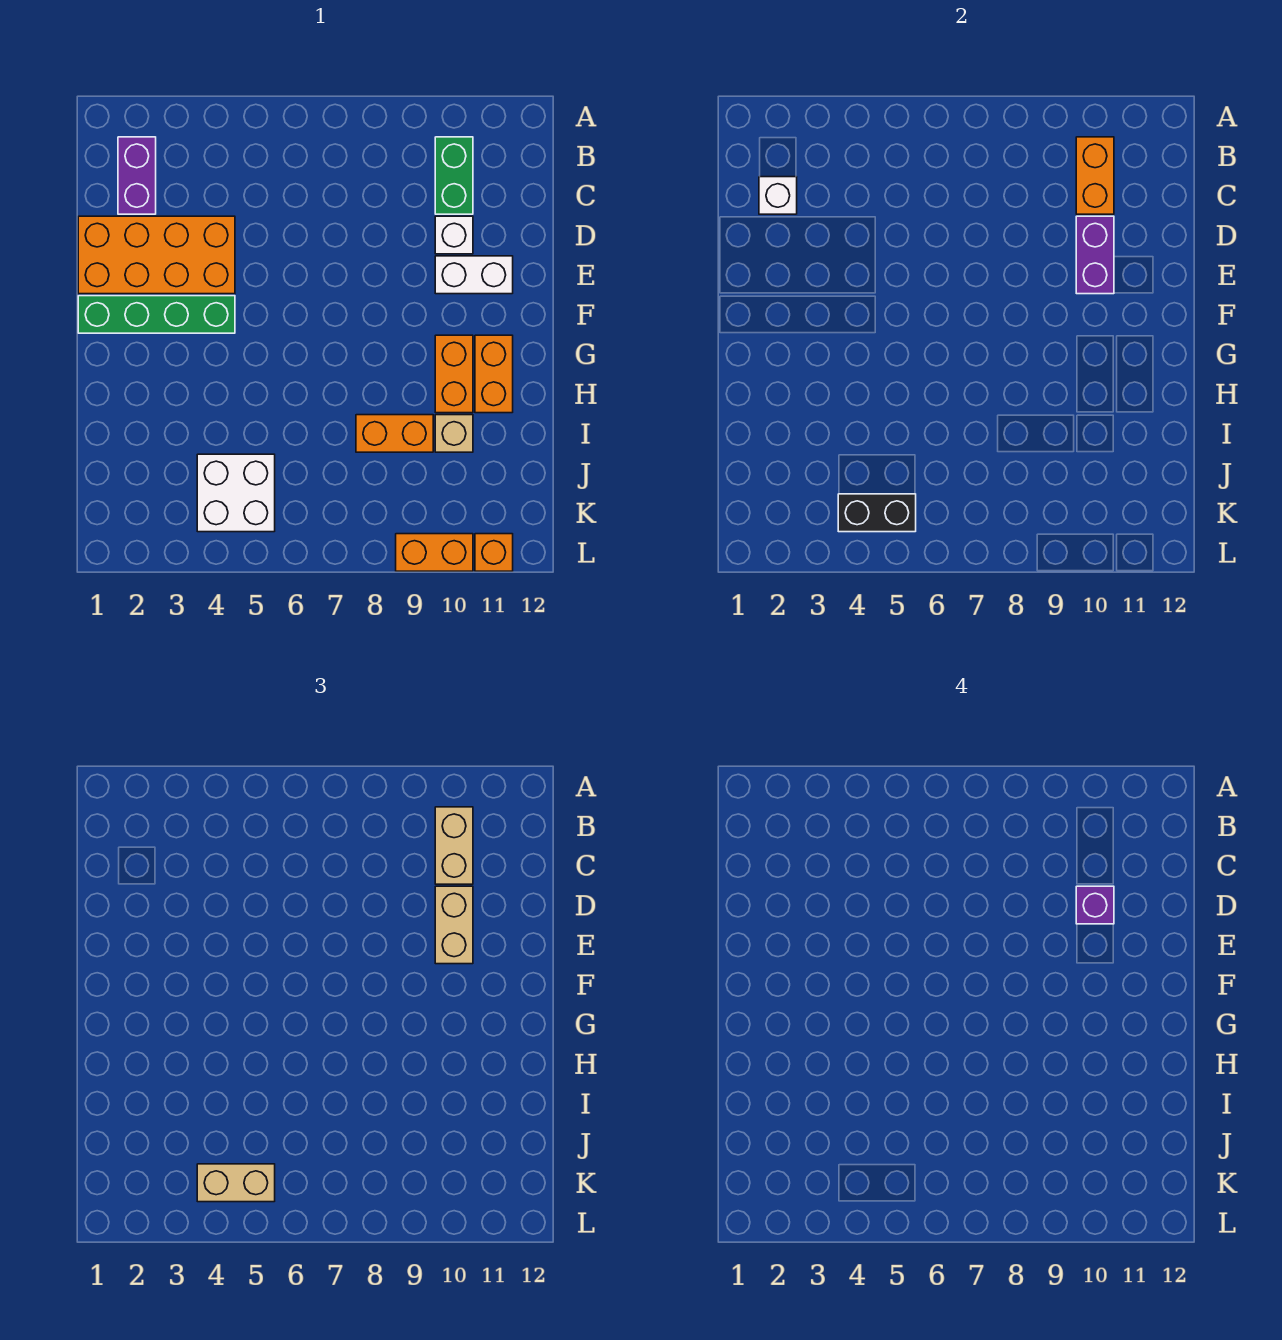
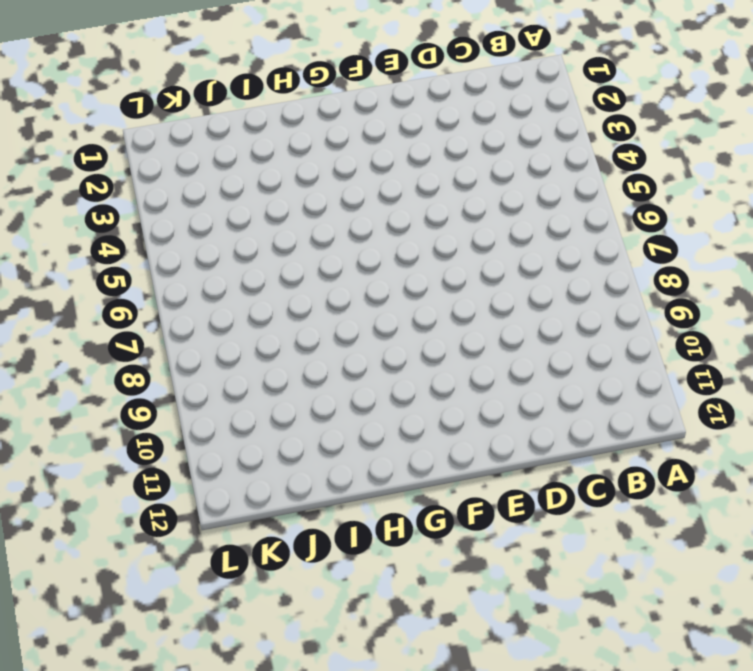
none -> purple brick B2:C2 level 1
none -> green brick B10:C10 level 1
none -> orange brick D1:E4 level 1

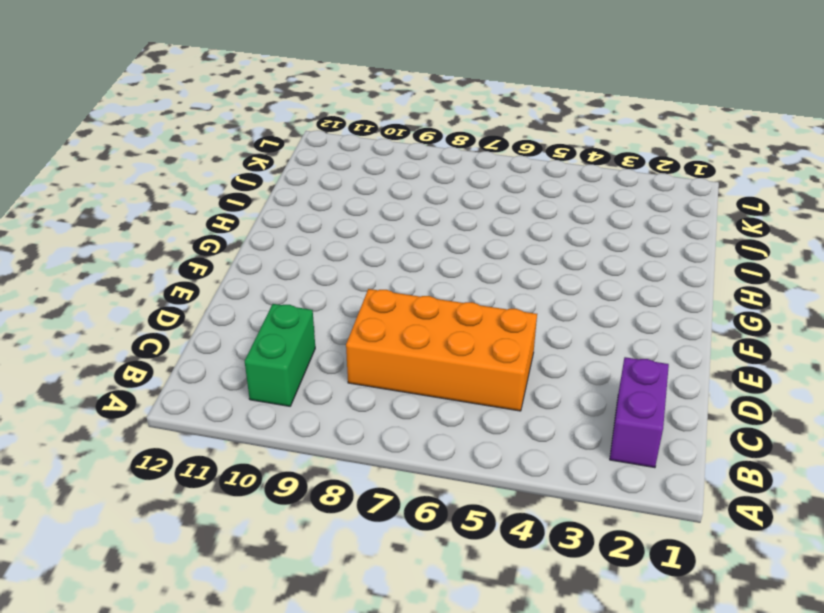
orange brick C5:D8 level 1 -> orange brick D1:E4 level 1
none -> white brick D10 level 1
none -> white brick E10:E11 level 1
none -> green brick F1:F4 level 1

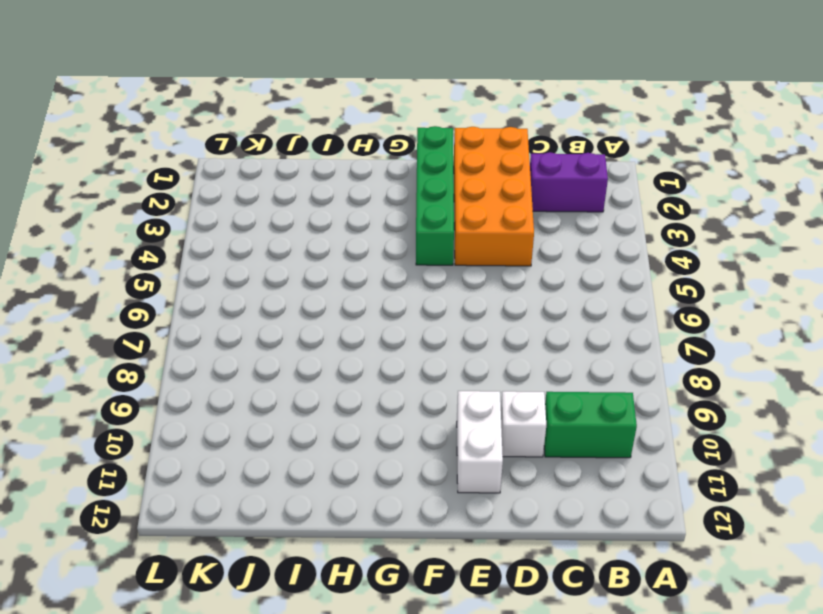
none -> orange brick G10:H10 level 1
none -> orange brick G11:H11 level 1
none -> orange brick I8:I9 level 1

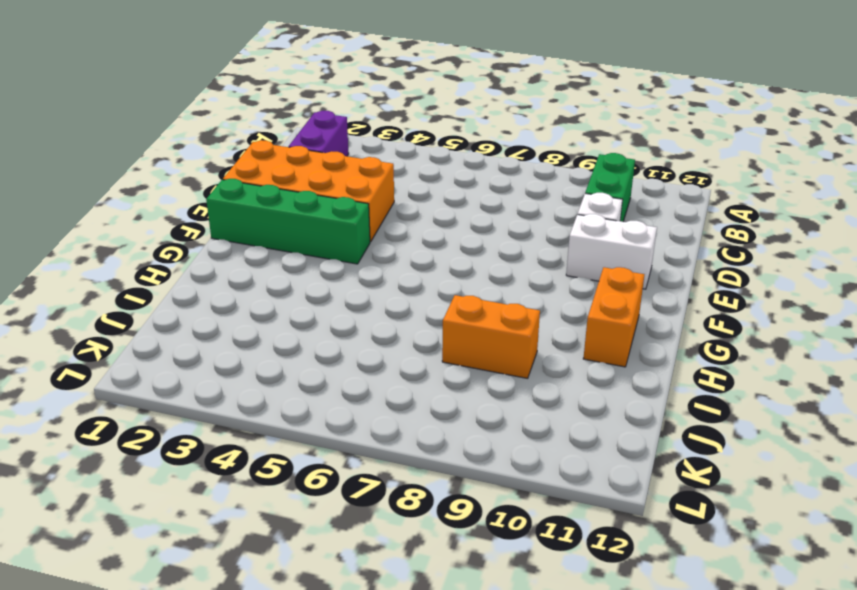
none -> orange brick G10:H10 level 1
none -> tan brick I10 level 1
none -> white brick J4:K5 level 1

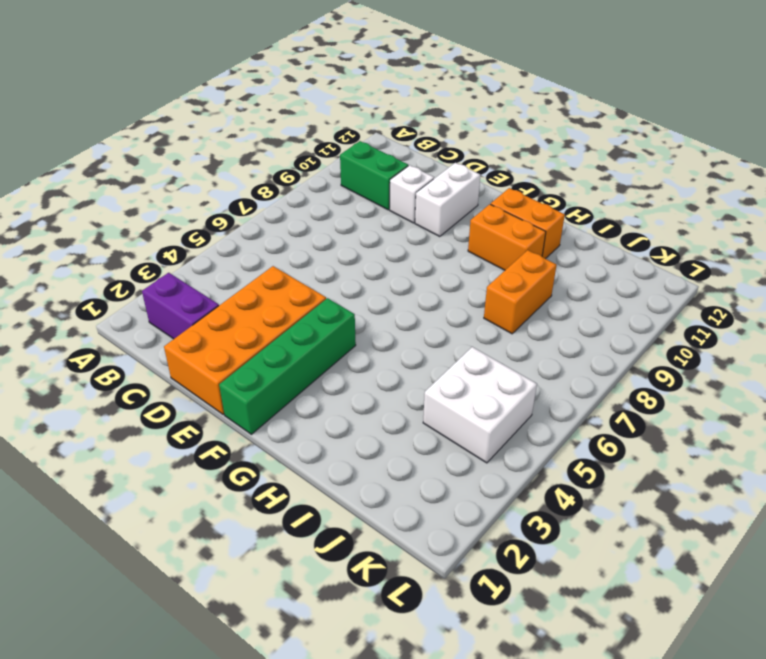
none -> tan brick I10 level 1
none -> orange brick L9:L10 level 1
none -> orange brick L11 level 1

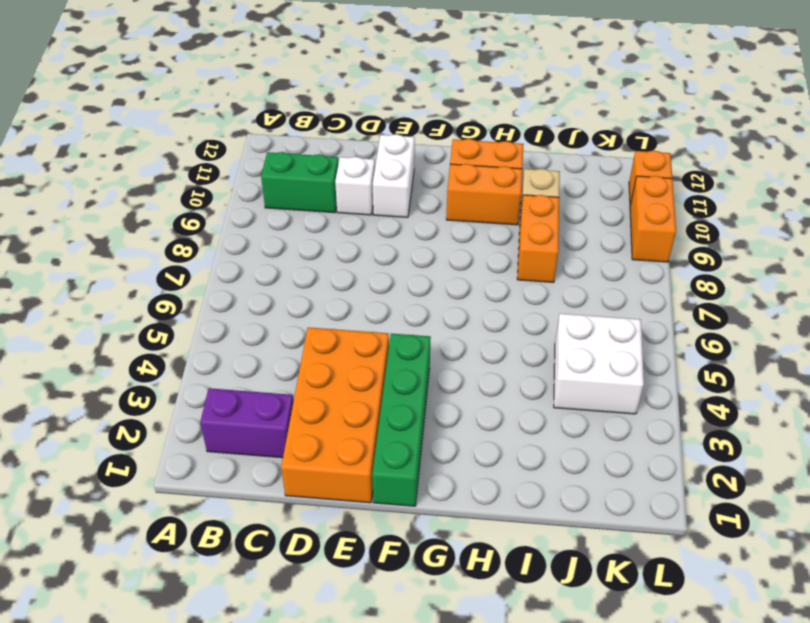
none -> orange brick B10:C10 level 2
none -> white brick C2 level 2
none -> purple brick D10:E10 level 2

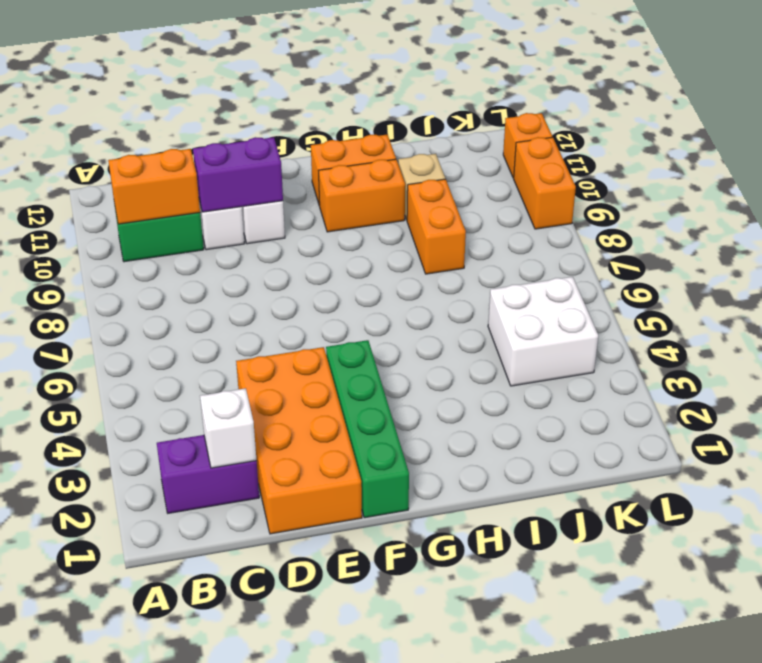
none -> black brick K4:K5 level 2
none -> tan brick B10:C10 level 3
none -> tan brick D10:E10 level 3

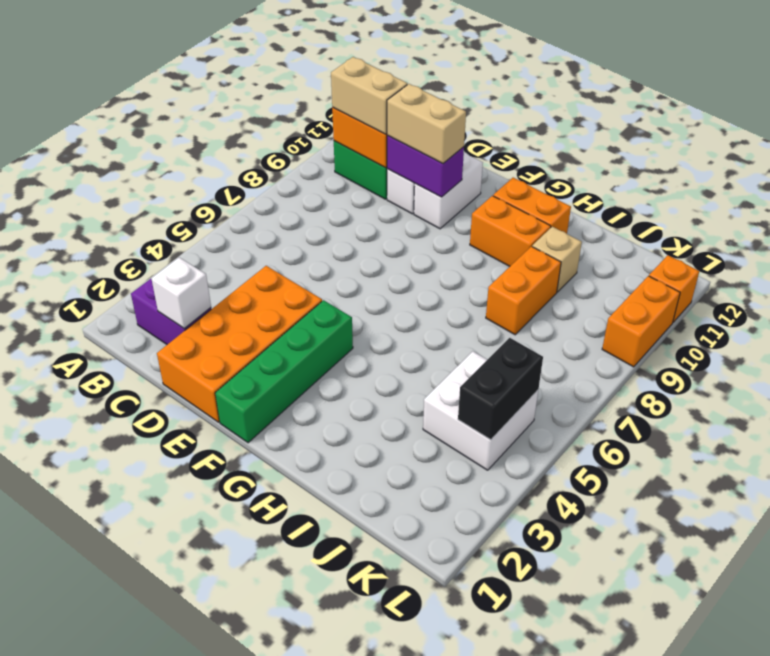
none -> tan brick K4:K5 level 3
none -> purple brick D10 level 4

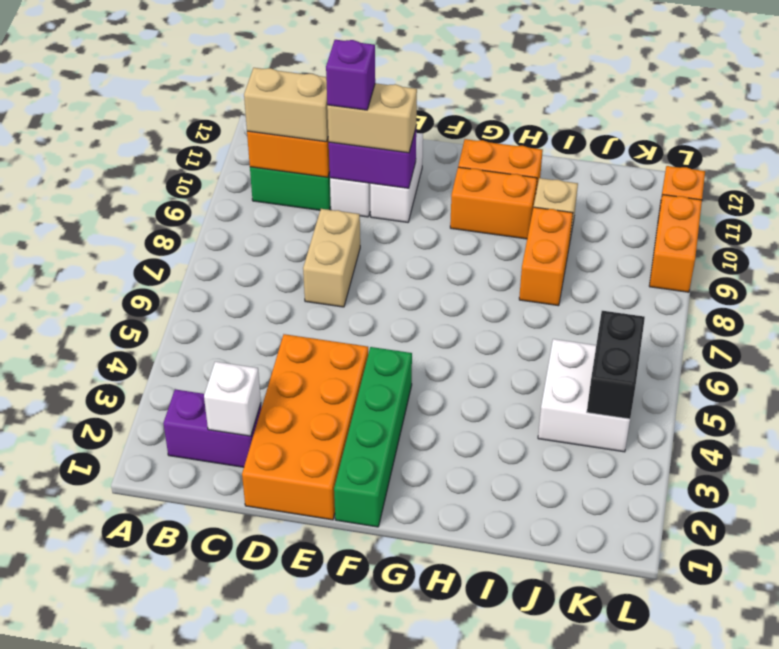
tan brick D7:D8 level 1 -> tan brick K4:K5 level 3

